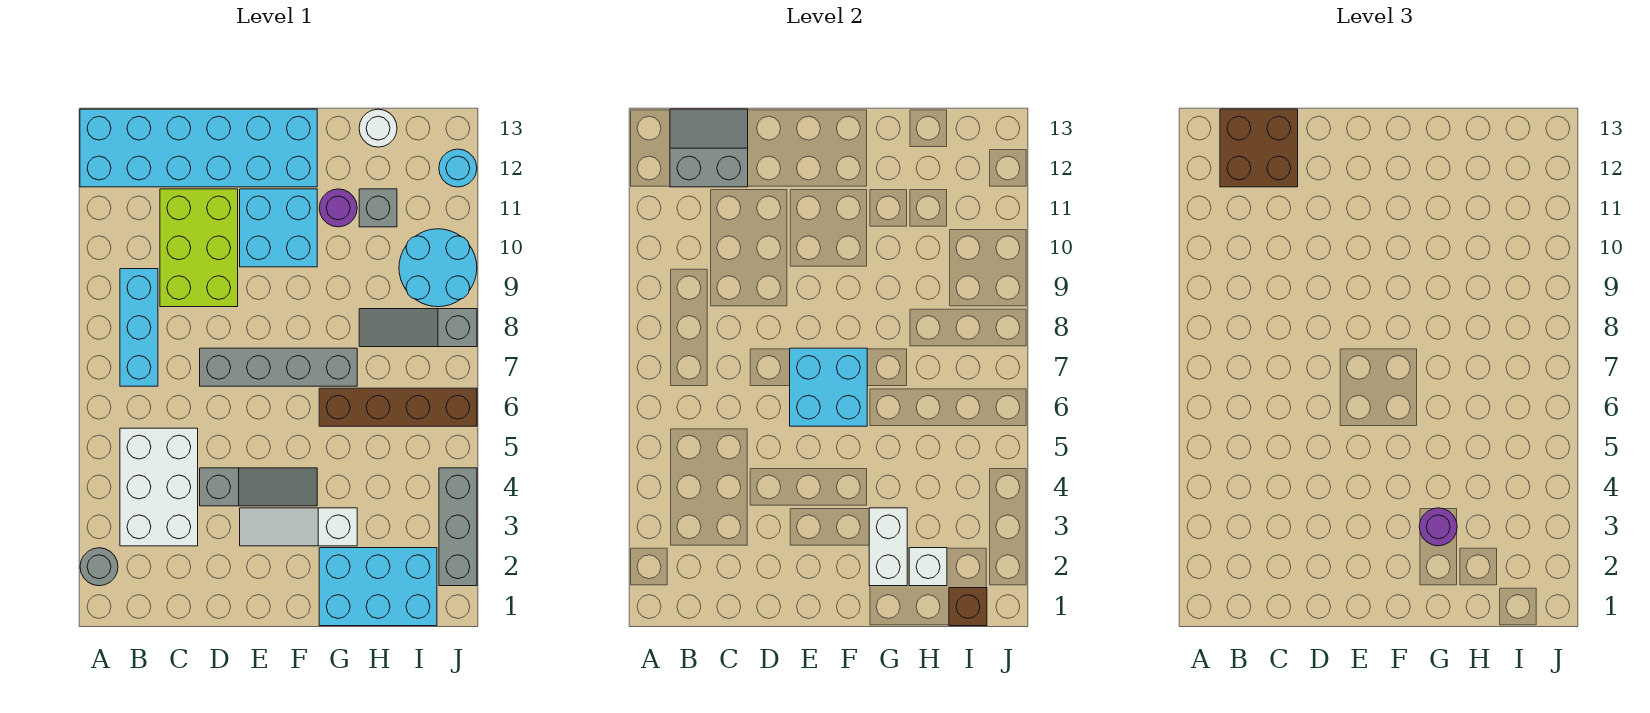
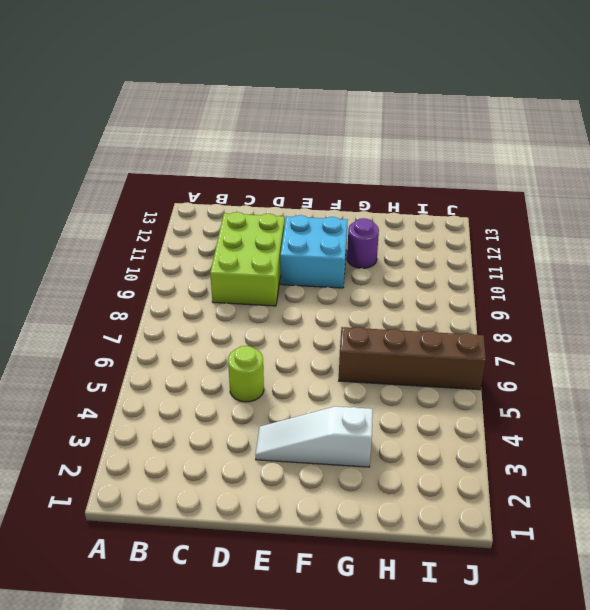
lime round brick D5 level 1 -> none
none -> grey round brick A2 level 1
none -> cyan brick A12:F13 level 1
none -> white brick B3:C5 level 1

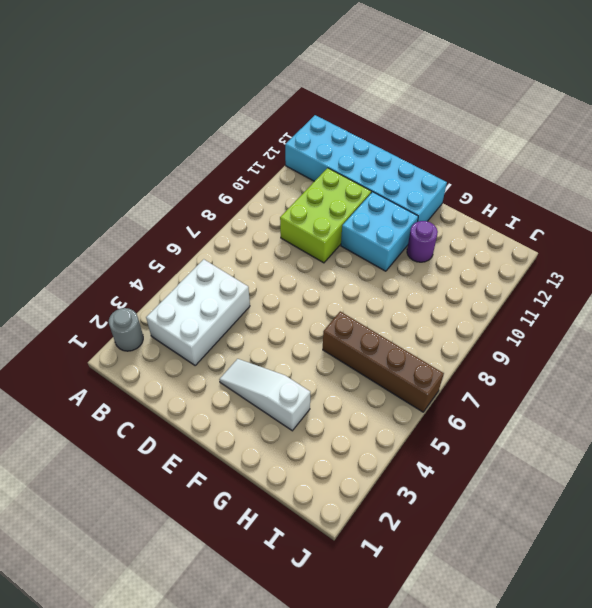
none -> cyan brick B7:B9 level 1
none -> grey slope D4:F4 level 1 top D
none -> grey brick D7:G7 level 1

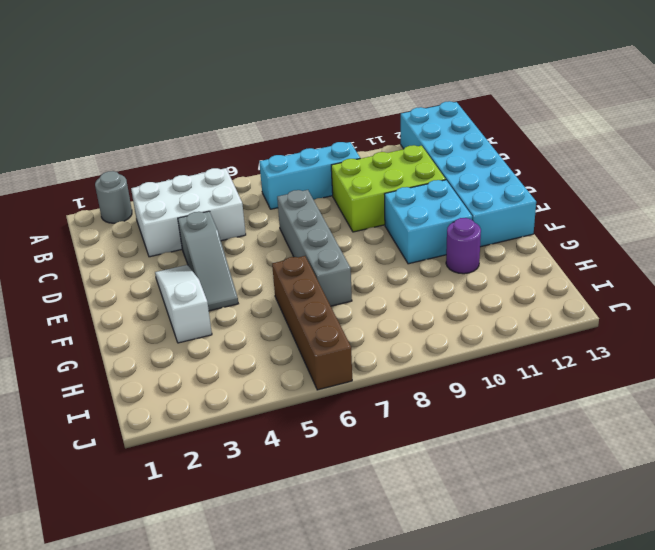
none -> cyan brick G1:I2 level 1
none -> grey slope H8:J8 level 1 top J
none -> grey brick H11 level 1

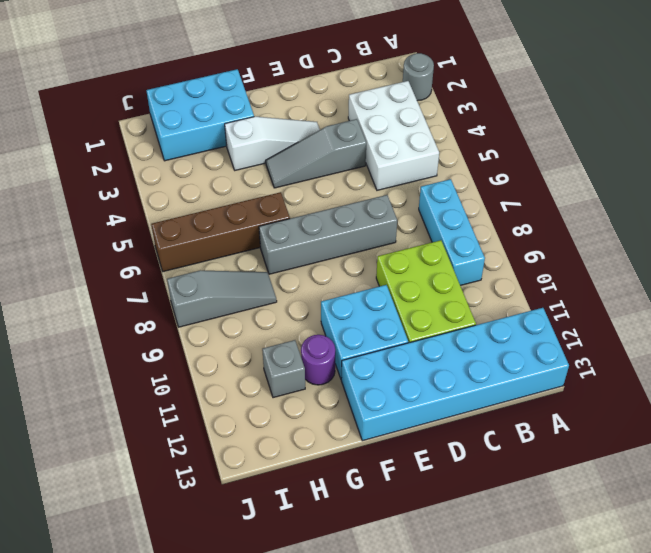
none -> white round brick H13 level 1
none -> cyan round brick I9:J10 level 1
none -> grey brick J2:J4 level 1

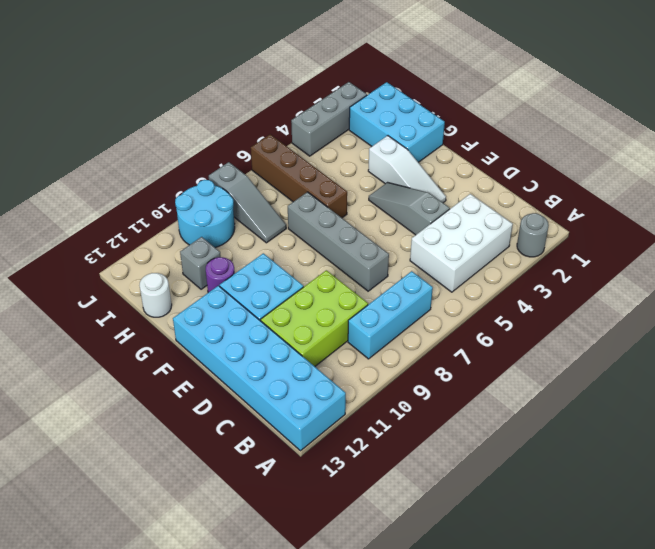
none -> cyan round brick J12 level 1
none -> grey slope B12:C13 level 2 top 12
none -> cyan brick E6:F7 level 2

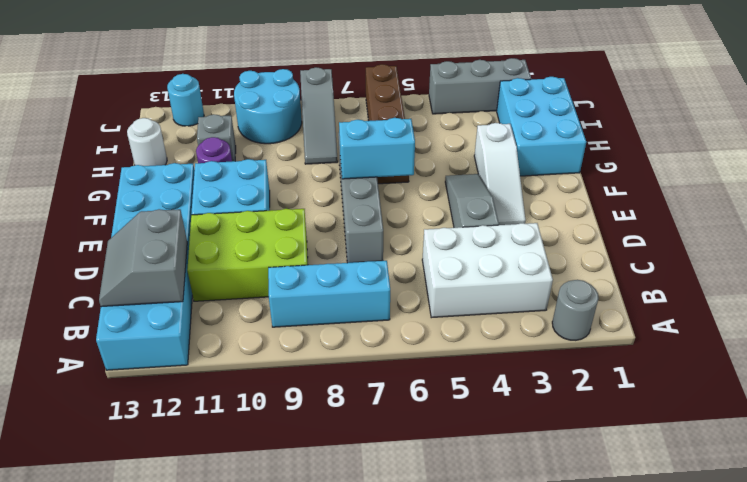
cyan brick F6:F7 level 2 -> cyan brick E6:F7 level 2
none -> white brick G2:G3 level 2
none -> white brick H2 level 2
none -> brown brick I1 level 2

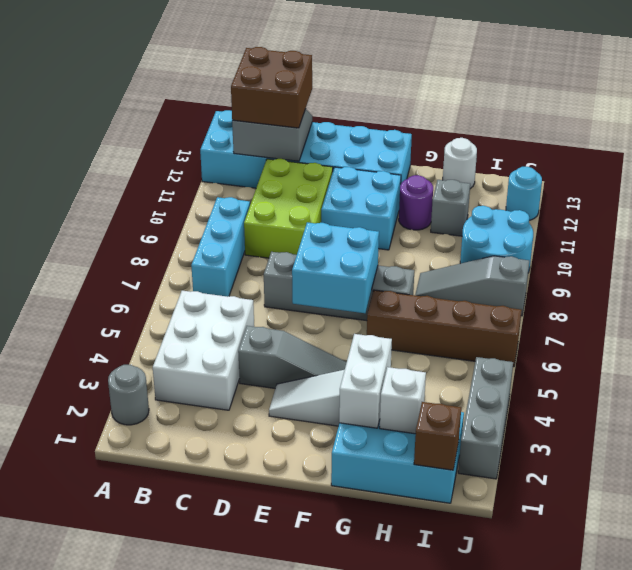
none -> purple round brick G3 level 3

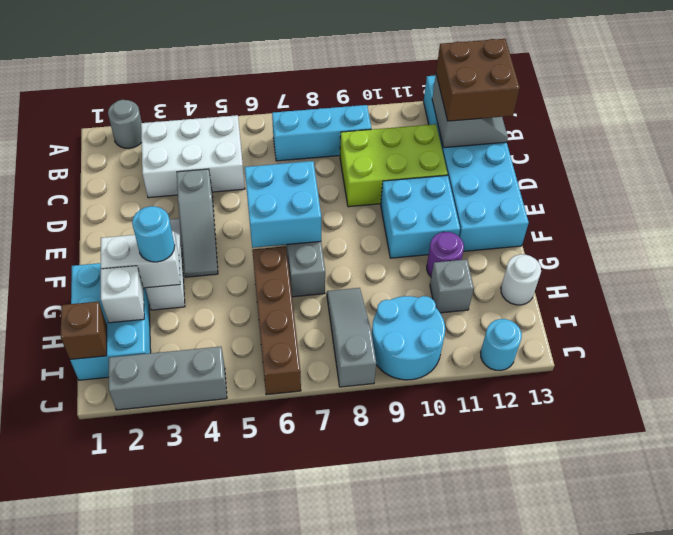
cyan round brick G3 level 3 -> purple round brick G3 level 3

